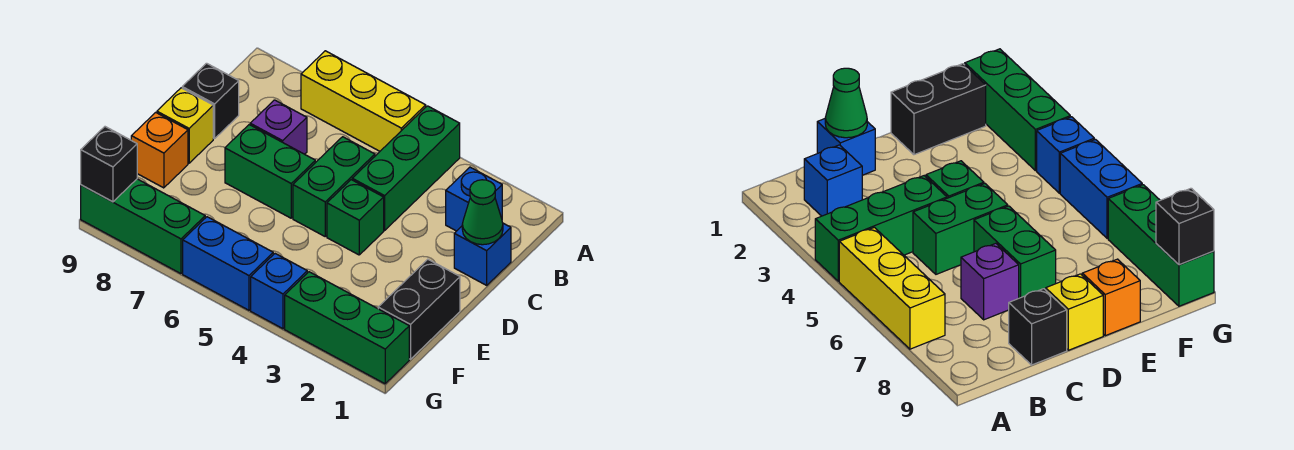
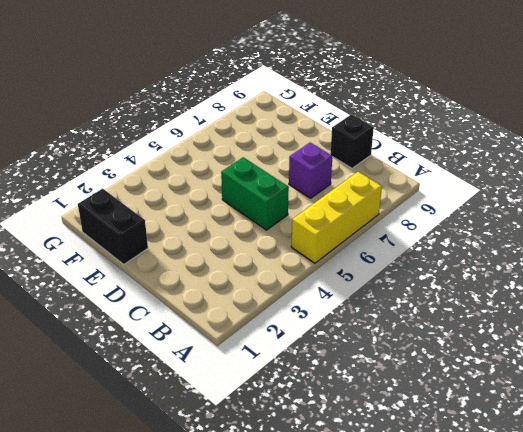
none -> green brick A4:C4 level 1
none -> blue brick B2 level 1
none -> blue brick C1 level 1

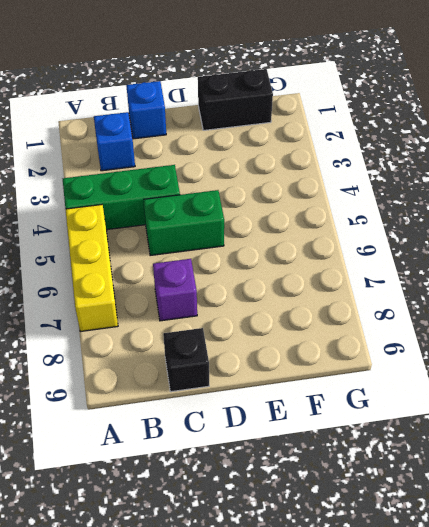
none -> green brick D4 level 1
none -> green brick D6:D7 level 1
none -> yellow brick D9 level 1

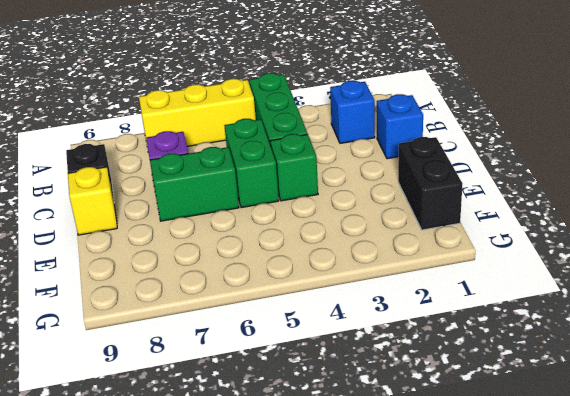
none -> orange brick E9 level 1
none -> green brick G1:G3 level 1
none -> blue brick G4 level 1

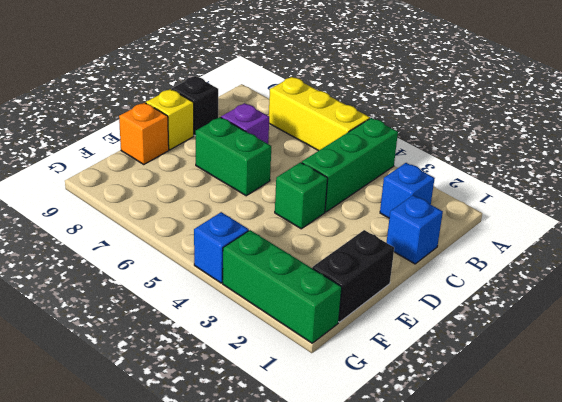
none -> green brick C5:D5 level 1
none -> blue brick G5:G6 level 1
none -> green brick G7:G9 level 1

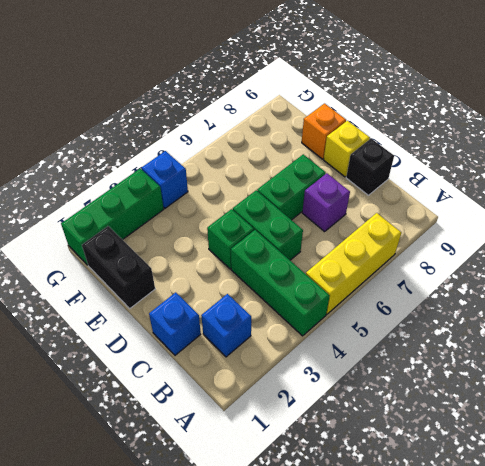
none -> blue brick G5:G6 level 1
none -> green brick G7:G9 level 1
none -> green cone C1 level 2

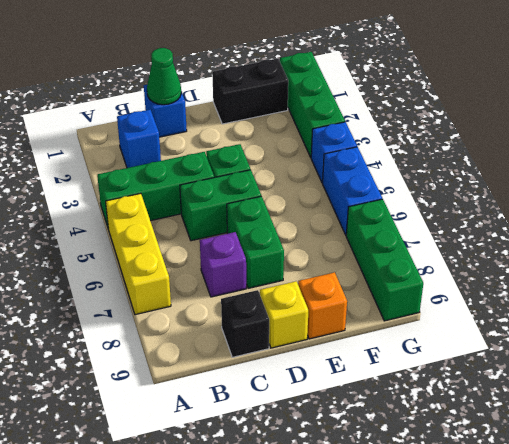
none -> black brick G9 level 2

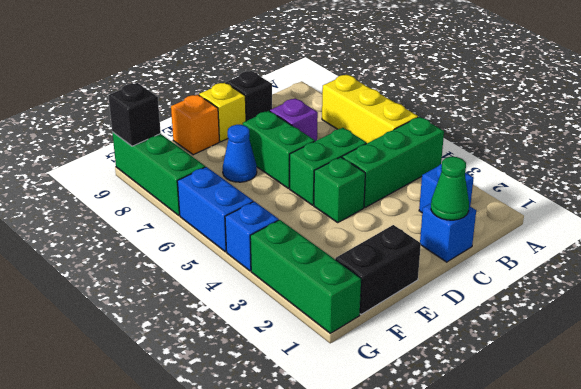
blue cone E7 level 1 -> none

